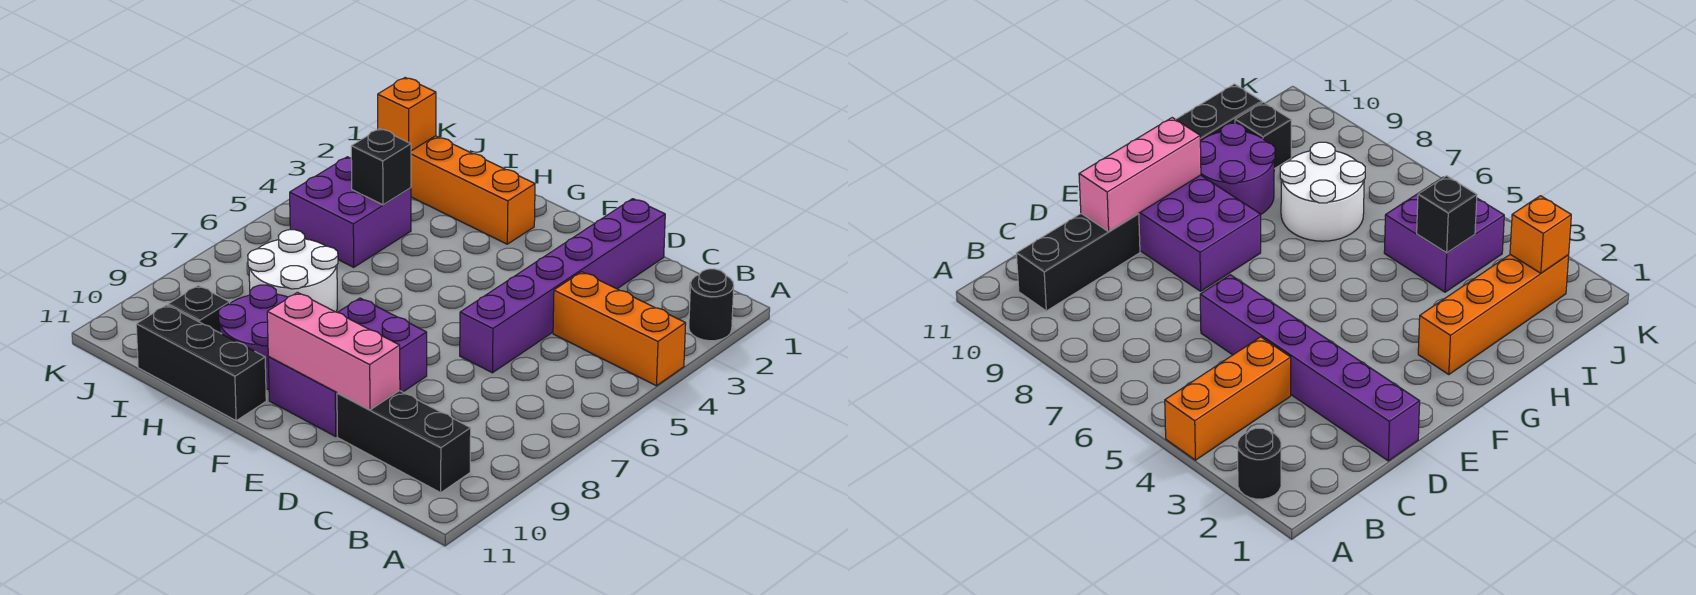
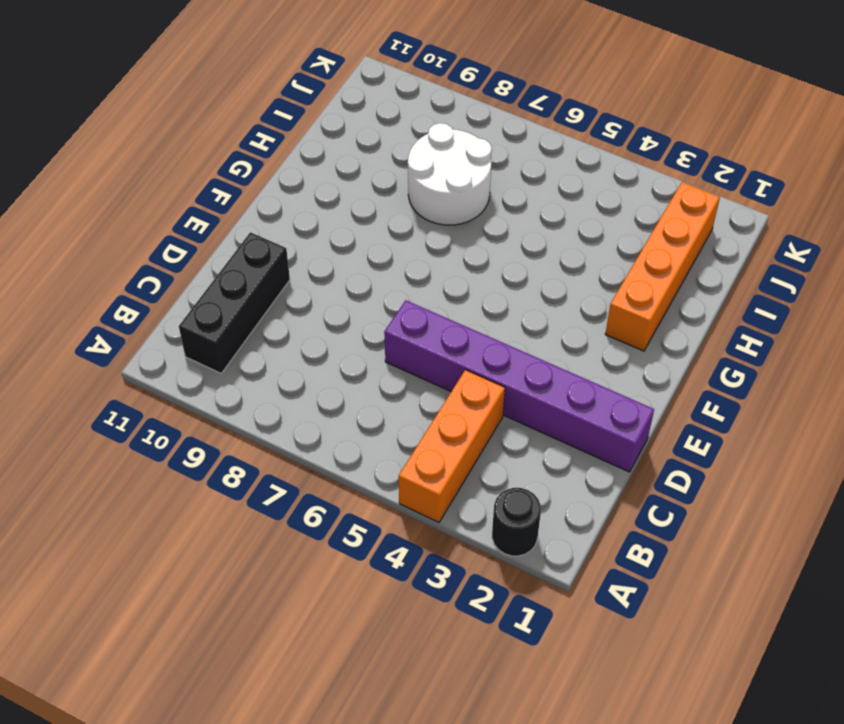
none -> purple brick E8:F10 level 1
none -> purple round brick G9:H10 level 1
none -> black brick G11:I11 level 1

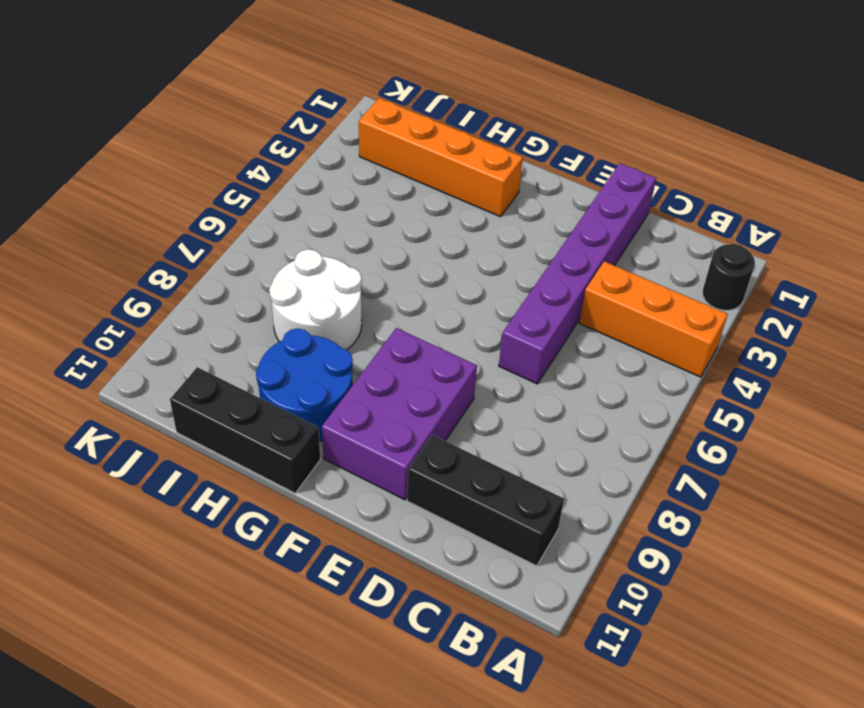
blue round brick G9:H10 level 1 -> purple round brick G9:H10 level 1
none -> purple brick I4:J5 level 1
none -> black brick I10 level 1
none -> pink brick D10:F10 level 2

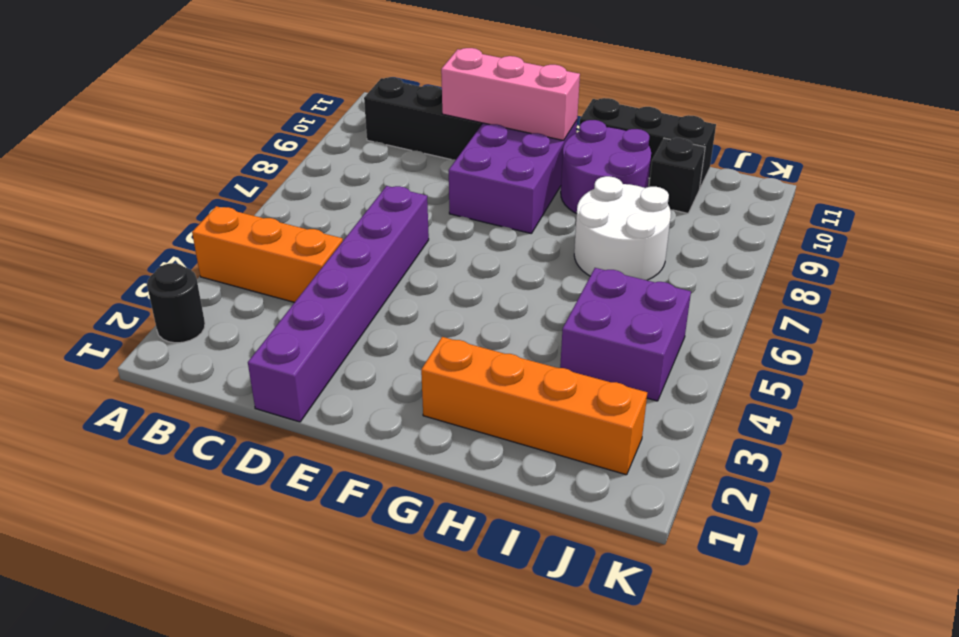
none -> black brick I4 level 2
none -> orange brick J2 level 2

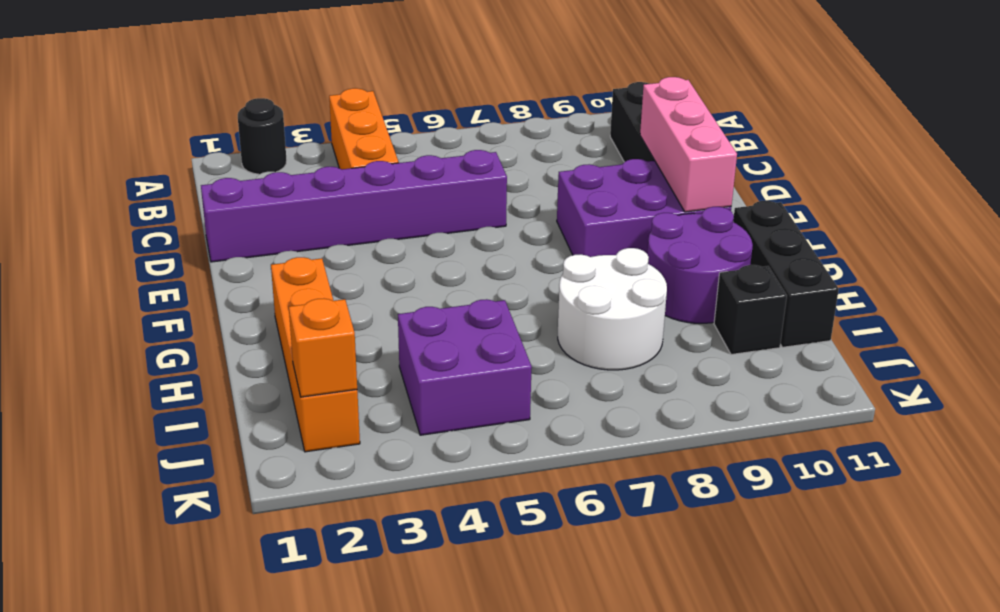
none -> black brick I4 level 2

